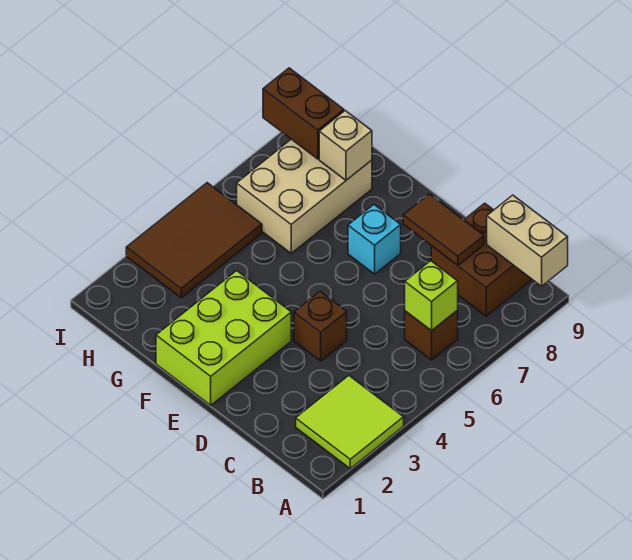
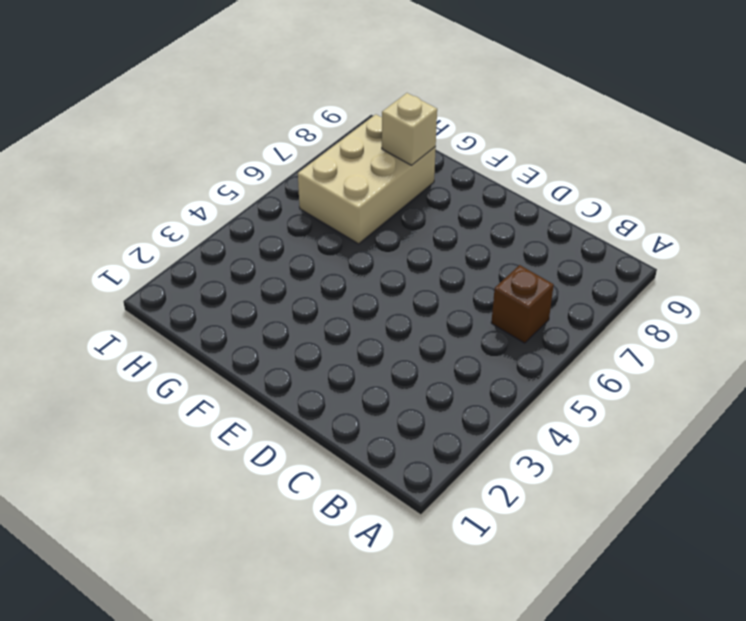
none -> lime tile A2:B3 level 1
none -> brown brick B8:C9 level 1
none -> brown brick D4 level 1

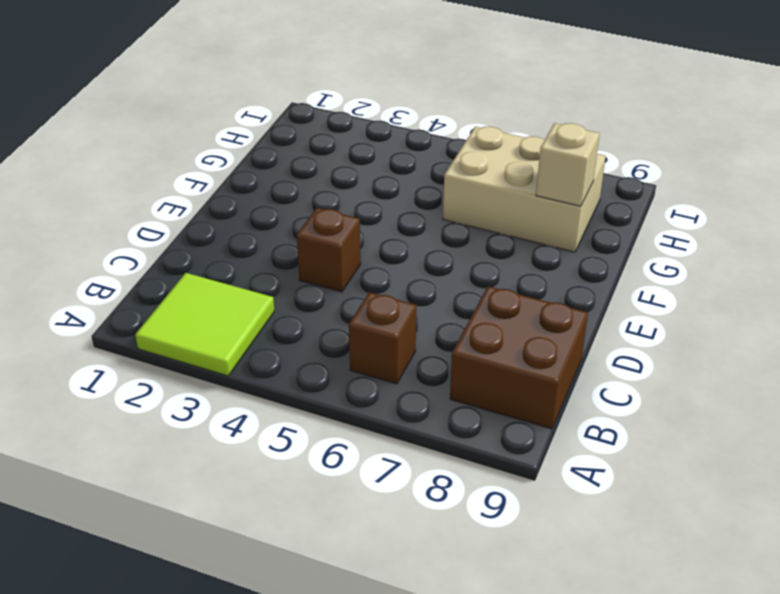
none -> lime brick E1:F3 level 1
none -> cyan brick E7 level 1
none -> brown tile H3:I5 level 1

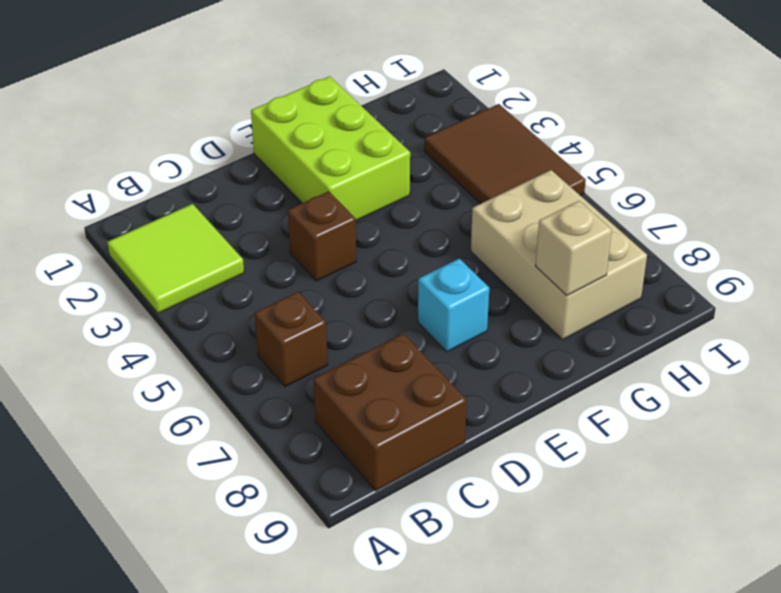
none -> tan brick A9:B9 level 2
none -> lime brick B6 level 2
none -> brown tile C8:D8 level 2

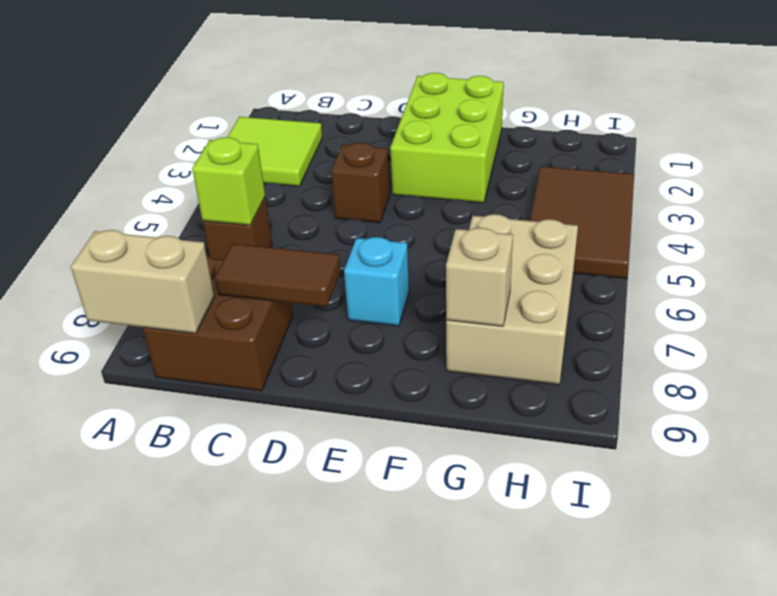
none -> brown brick H8:I8 level 2

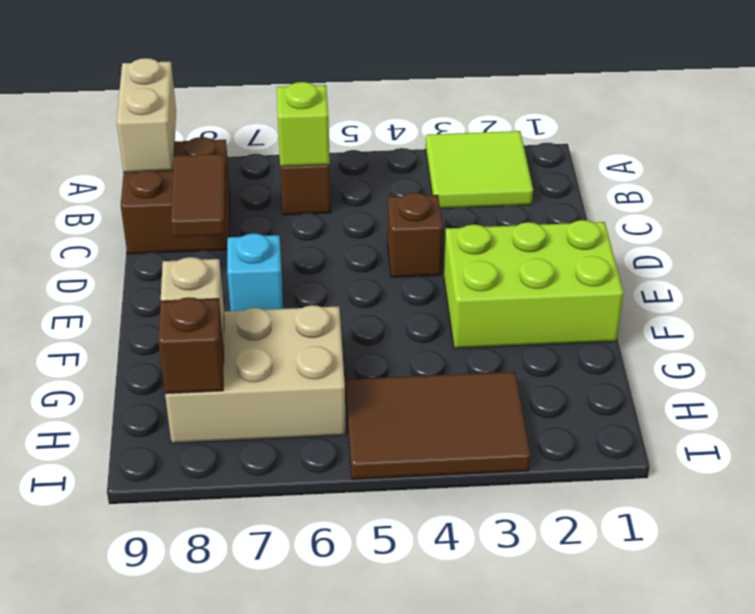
brown brick H8 level 2 -> brown brick H8:I8 level 2

